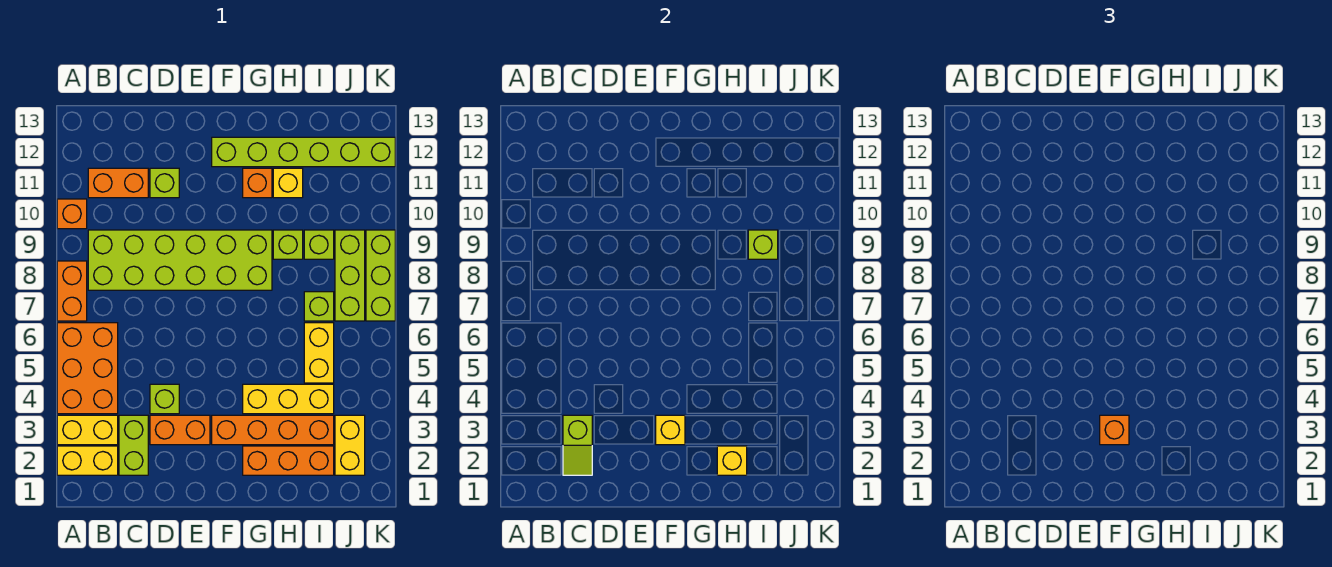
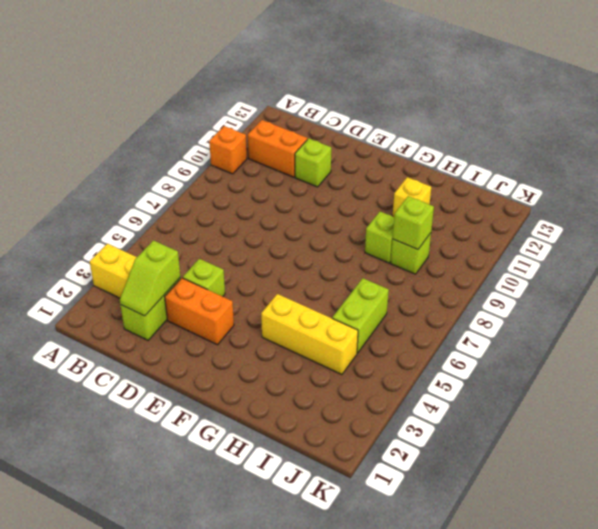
lime brick I5:I6 level 1 -> yellow brick I5:I6 level 1
none -> yellow brick A2:B2 level 1
none -> orange brick A4:B6 level 1
none -> orange brick A7:A8 level 1

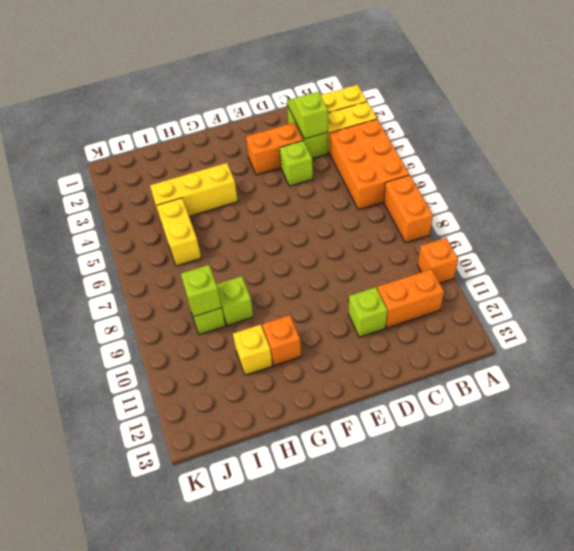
none -> lime brick B8:G9 level 1
none -> orange brick F3:I3 level 1
none -> lime brick F12:K12 level 1

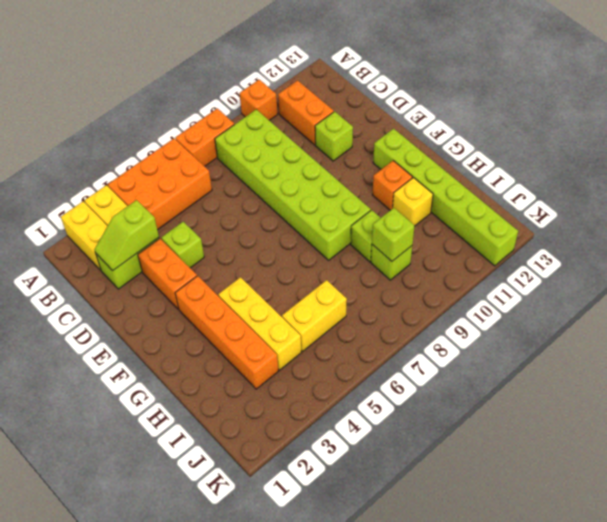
none -> orange brick G2:I2 level 1
none -> lime brick I7 level 1
none -> yellow brick J2:J3 level 1

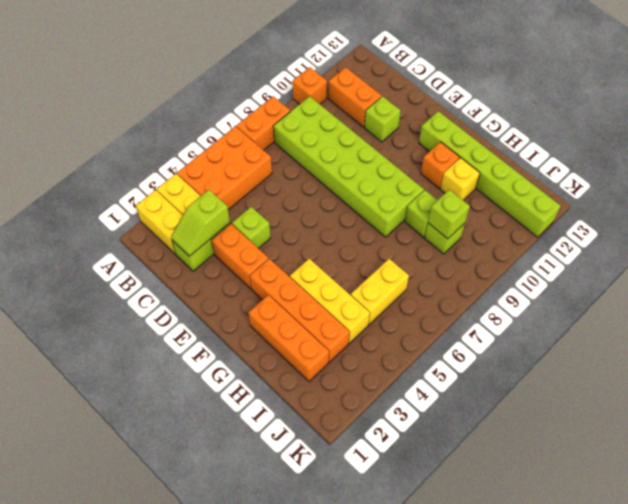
none -> lime brick I7 level 1
none -> yellow brick J2:J3 level 1
none -> lime brick J7:J9 level 1

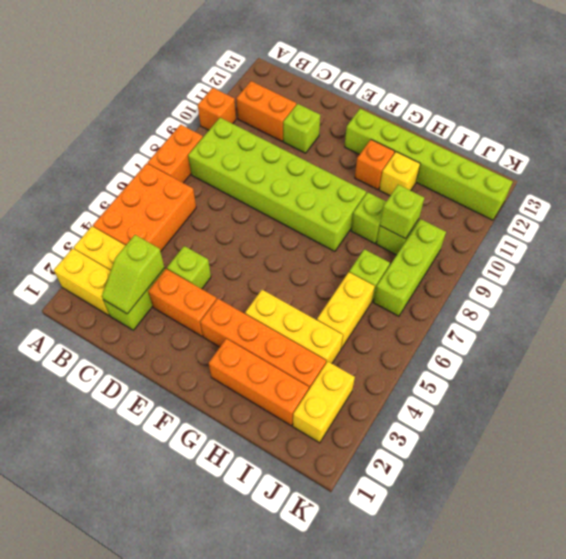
none -> lime brick K7:K9 level 1
none -> yellow brick F3 level 2
none -> yellow brick H2 level 2

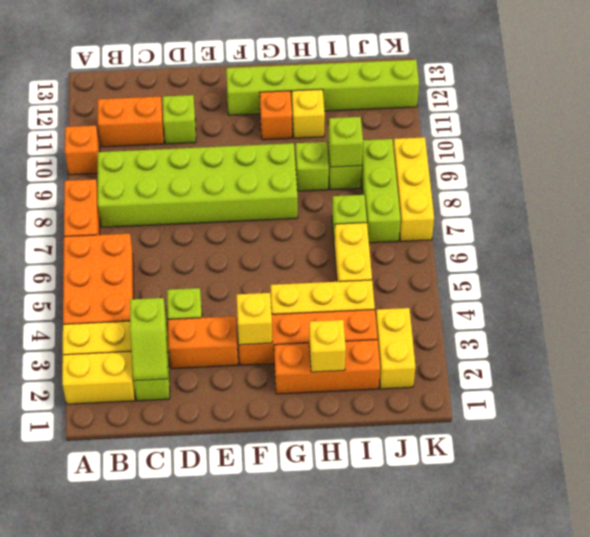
yellow brick K7:K9 level 1 -> lime brick K7:K9 level 1
none -> orange brick F3 level 3

